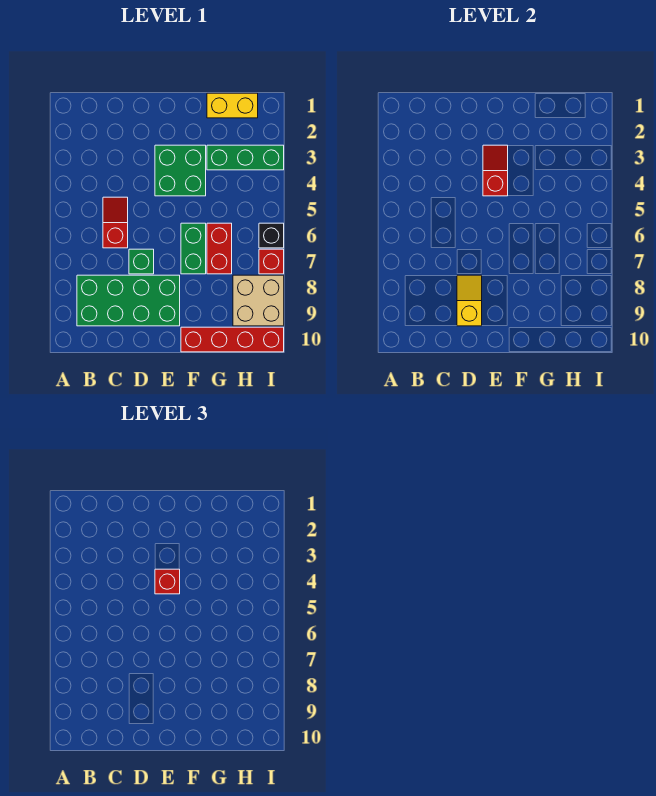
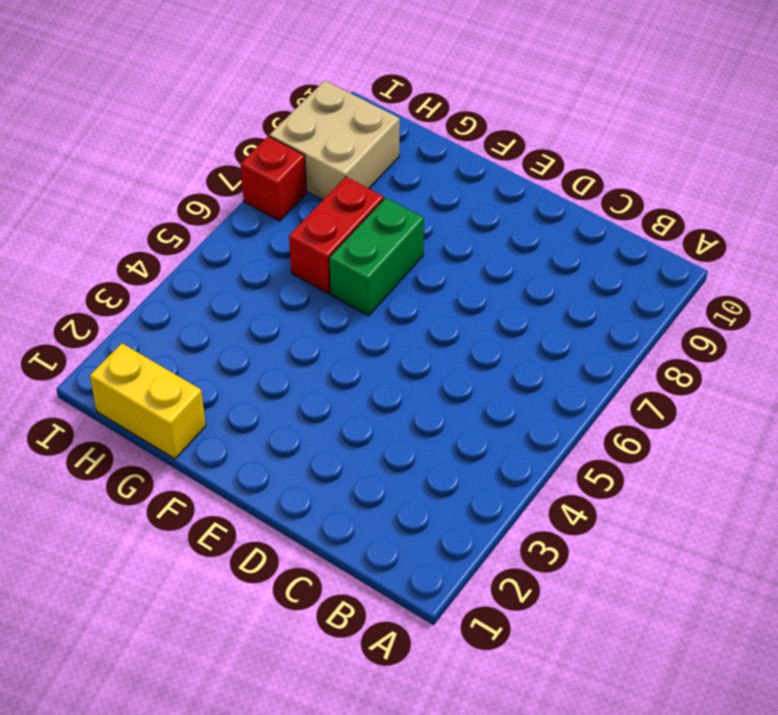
none -> green brick B8:E9 level 1
none -> red slope C5:C6 level 1 top 6
none -> green brick D7 level 1

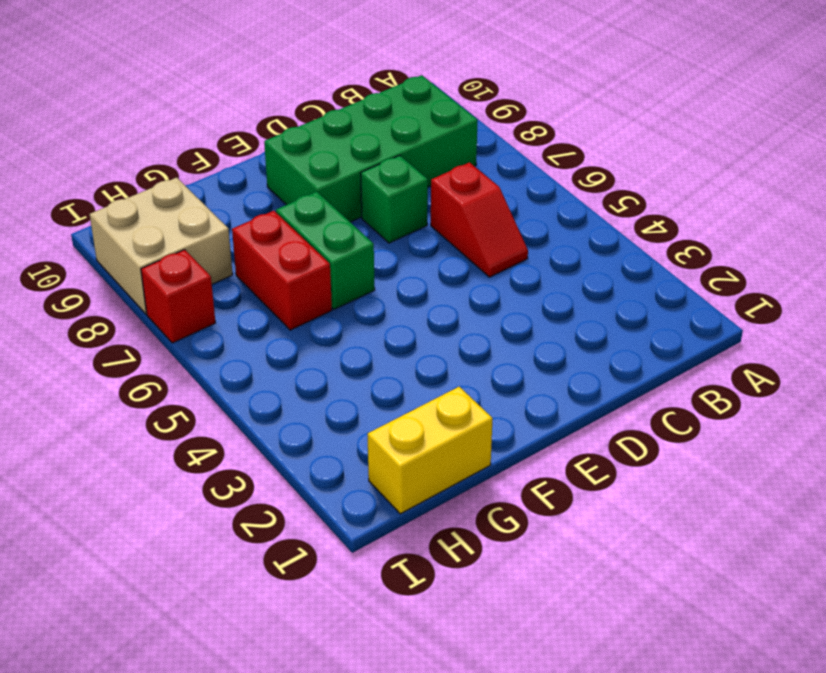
none -> green brick E3:F4 level 1
none -> red brick F10:I10 level 1
none -> green brick G3:I3 level 1

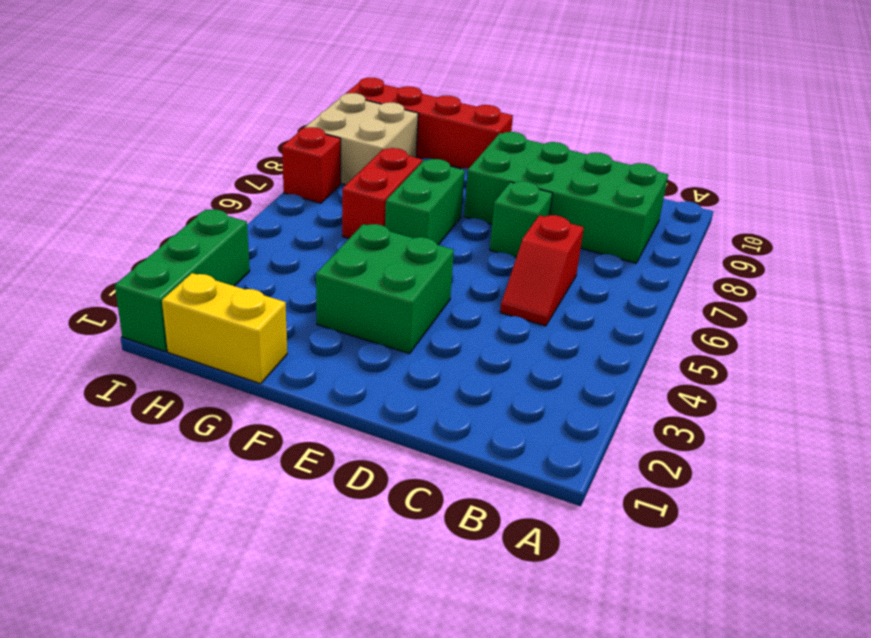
green brick I1:I3 level 1 -> green brick G3:I3 level 1
none -> black brick I6 level 1
none -> yellow slope D8:D9 level 2 top 9
none -> red slope E3:E4 level 2 top 4

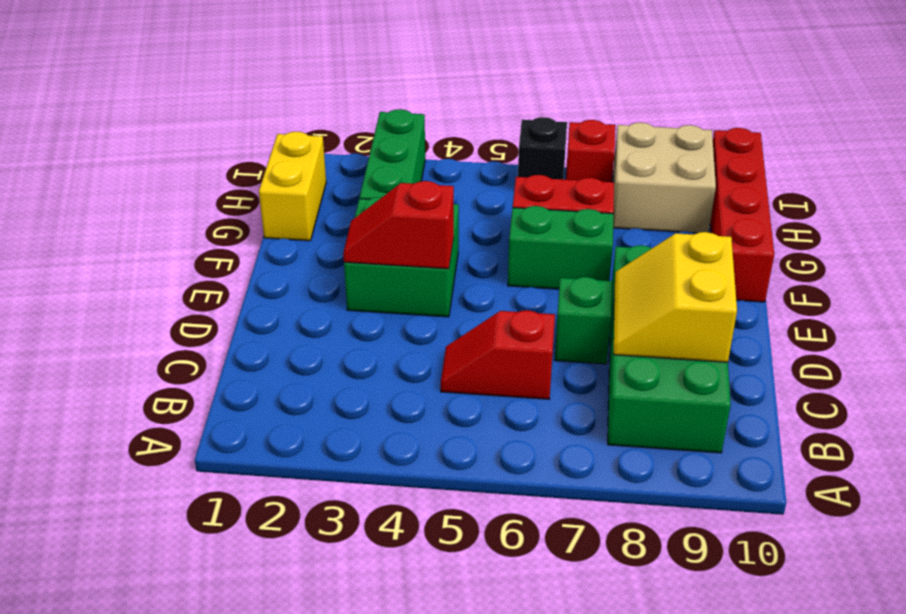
yellow slope C8:D9 level 2 top 9 -> yellow slope D8:D9 level 2 top 9
none -> red brick E4 level 3

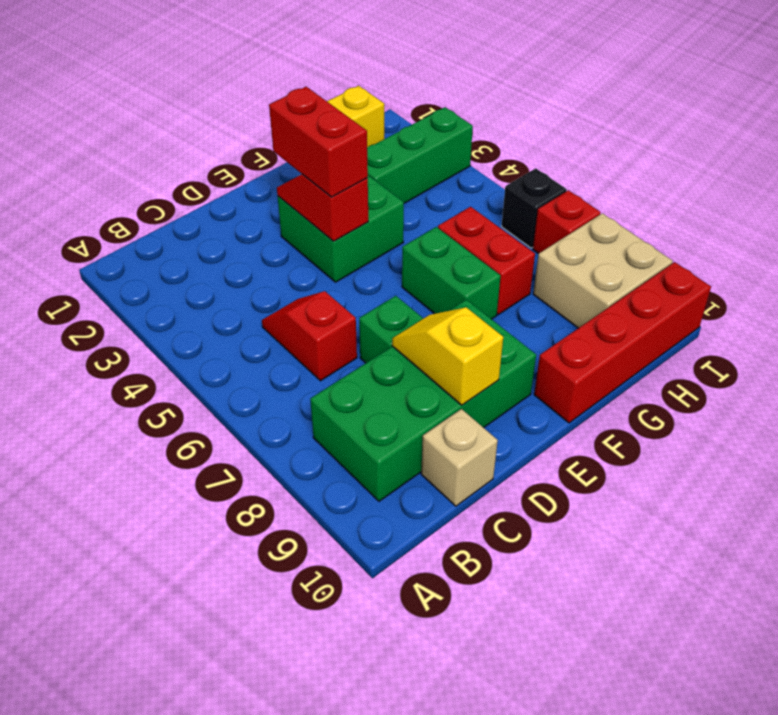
tan brick C10 level 1 -> none
red brick E3:E4 level 3 -> red brick E4 level 3

